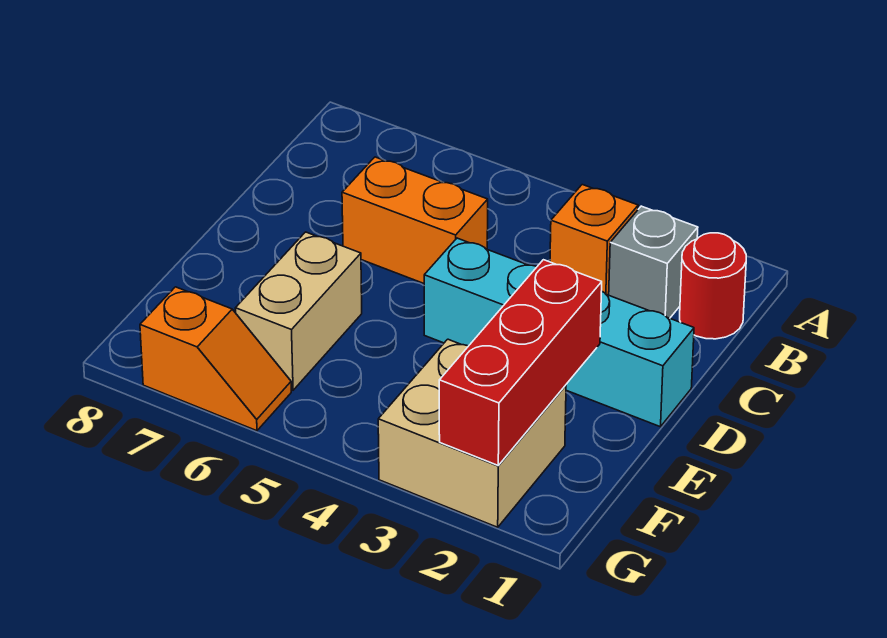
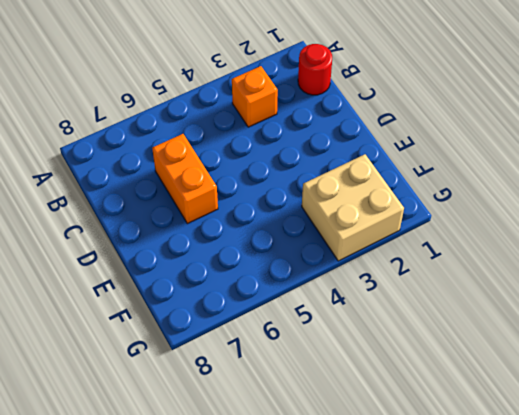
orange brick C6:D6 level 1 -> orange brick C5:C6 level 1
none -> grey brick B2 level 1
none -> cyan brick D1:D4 level 1

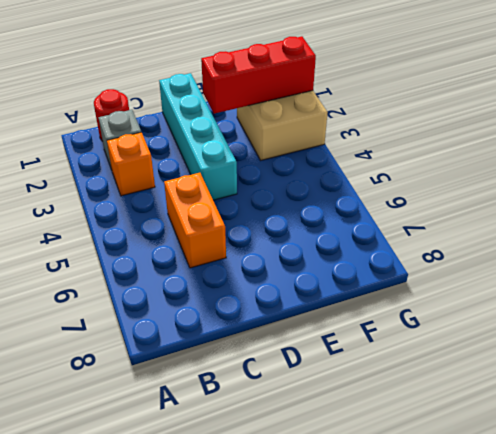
none -> tan brick E6:F6 level 1
none -> orange slope G6:G7 level 1 top 7

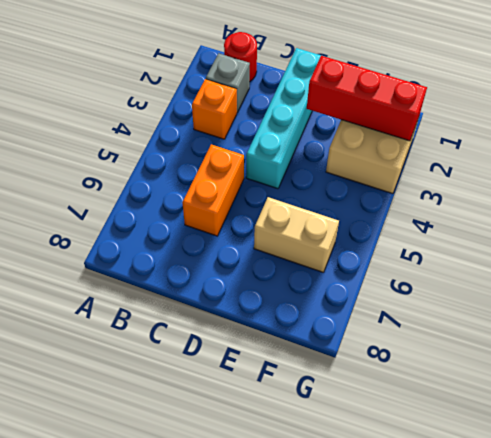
none -> orange slope G6:G7 level 1 top 7

